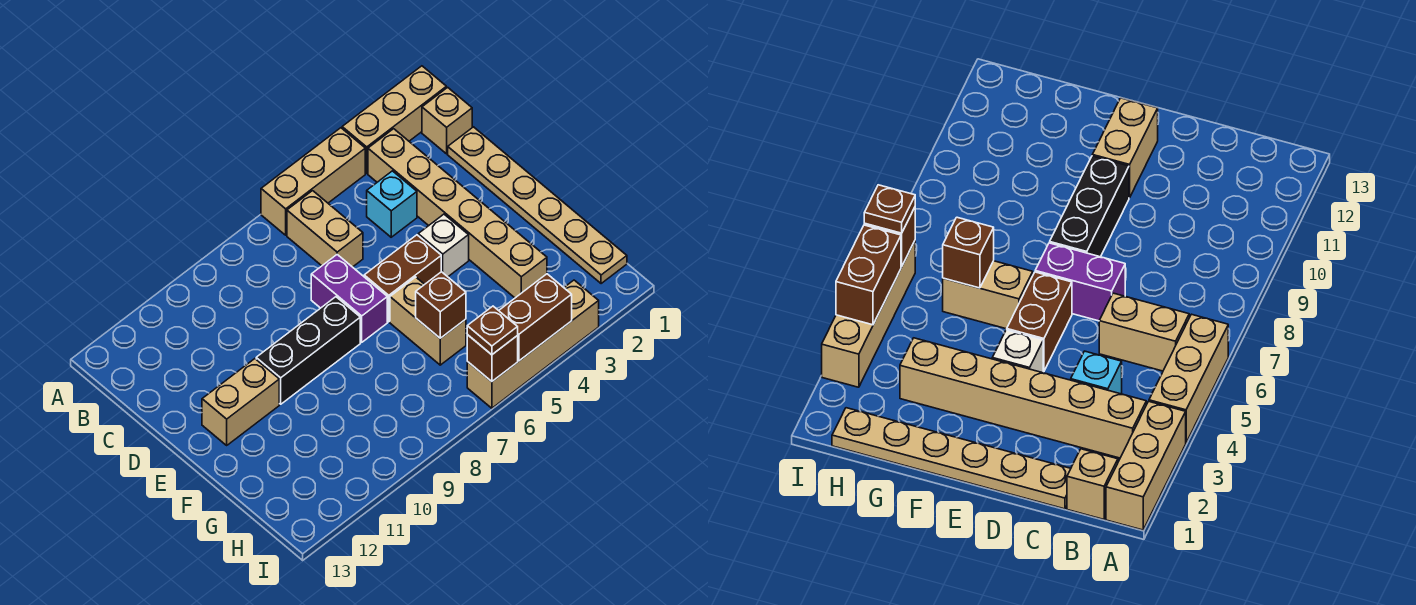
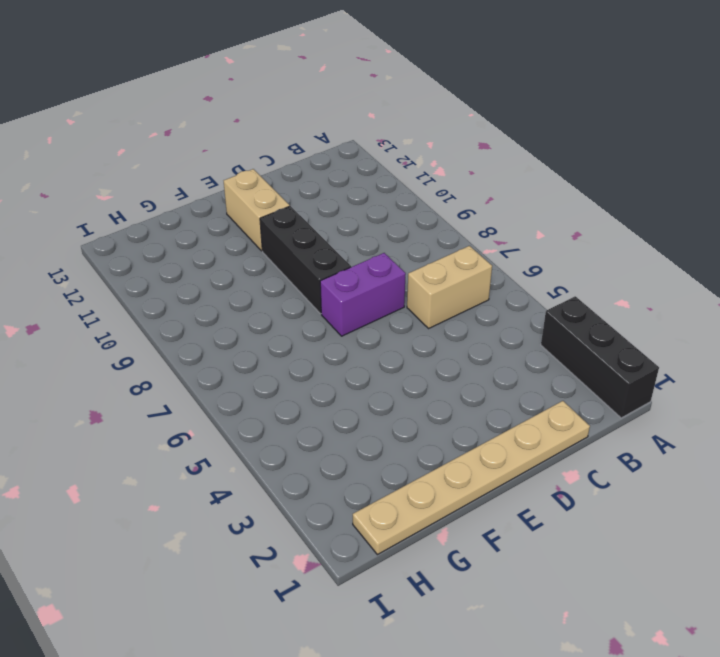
black brick A1:A3 level 1 -> tan brick A1:A3 level 1
none -> tan brick A4:A6 level 1
none -> tan brick B1 level 1
none -> tan brick B3:G3 level 1

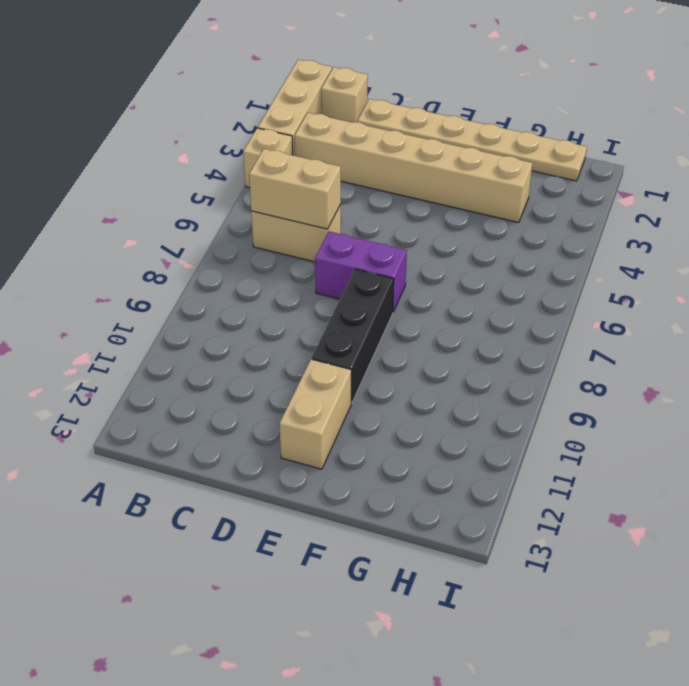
tan brick A4 level 1 -> tan brick A4:A6 level 1
tan brick B6:C6 level 2 -> tan brick F6:G6 level 1
none -> cyan brick C4 level 1
none -> white brick E4 level 1
none -> brown brick E5:E6 level 1

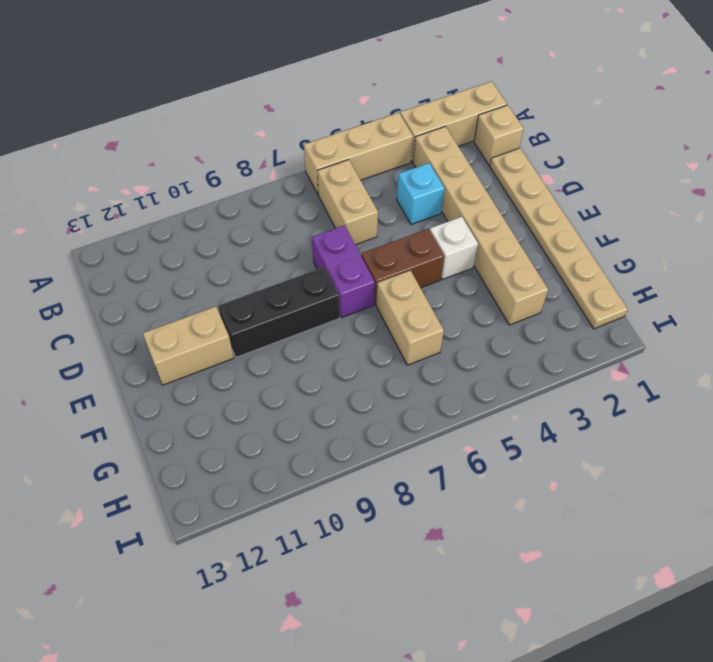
none -> tan brick I3:I6 level 1
none -> brown brick G6 level 2
none -> brown brick I4:I5 level 2

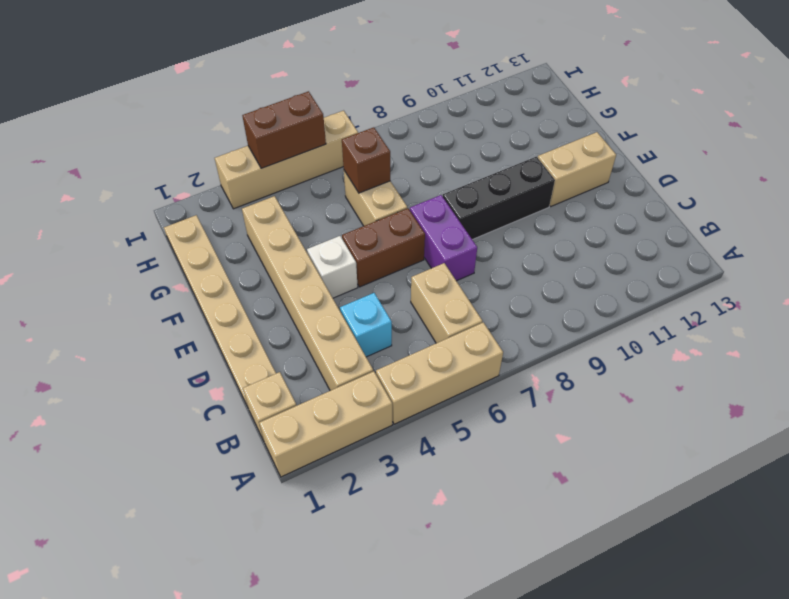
none -> brown brick I6 level 2
none -> brown plate I6 level 3

